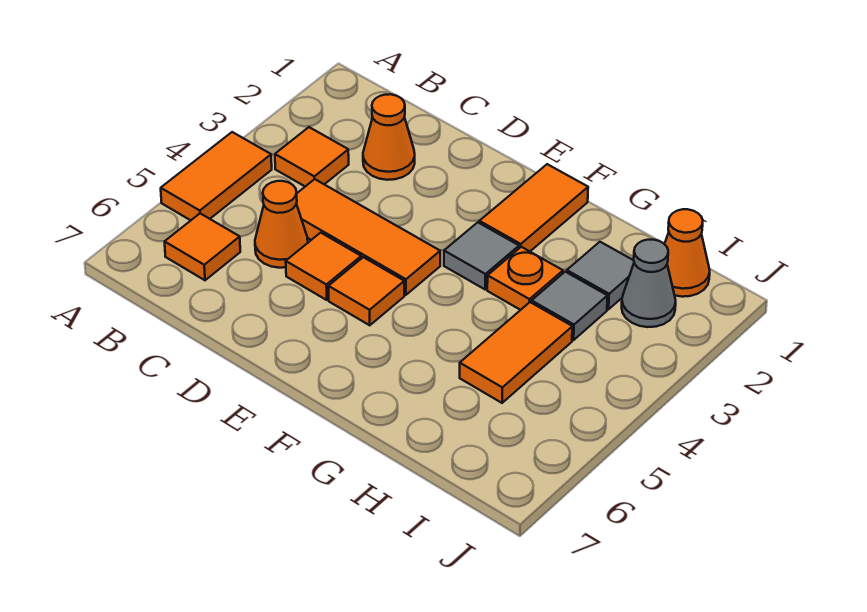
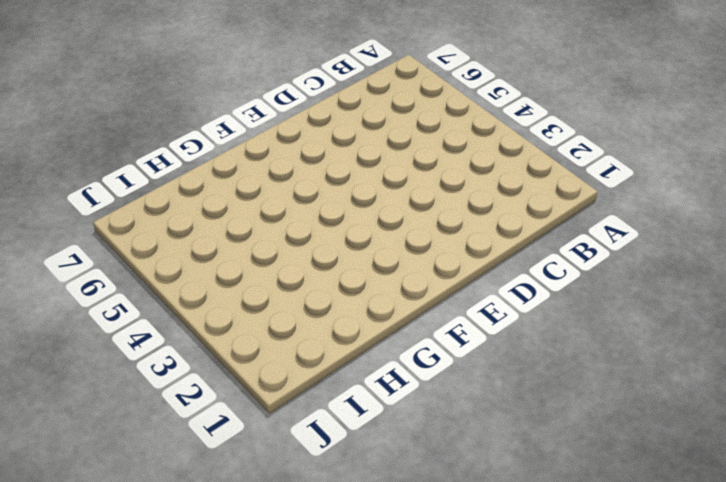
none -> orange tile A4:A5 level 1
none -> orange tile B3 level 1
none -> orange tile B6 level 1

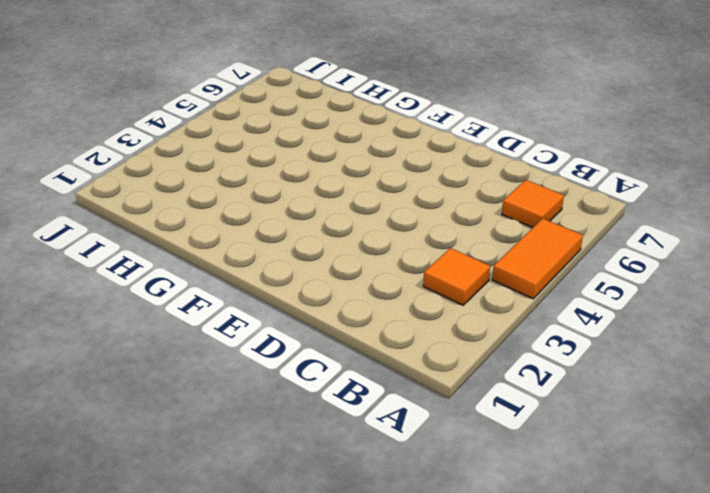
none -> orange cone C2 level 1
none -> orange tile C4:E4 level 1
none -> orange cone C5 level 1

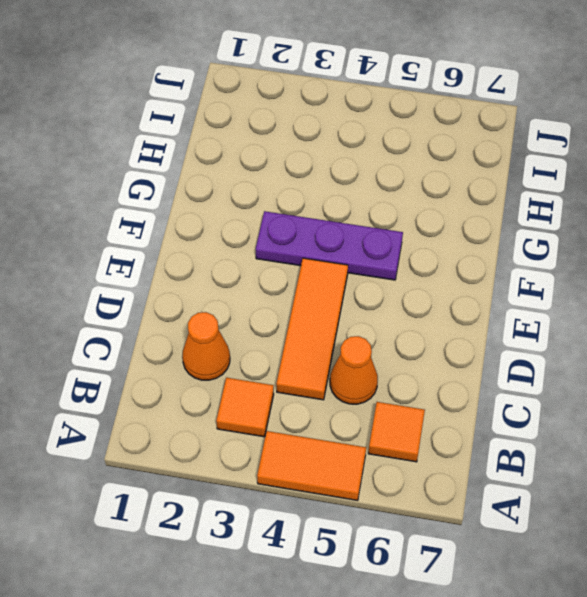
purple plate F3:F5 level 1 -> grey tile F3 level 1
none -> orange tile D5 level 1
none -> orange tile E5 level 1
none -> orange tile F1:F2 level 1

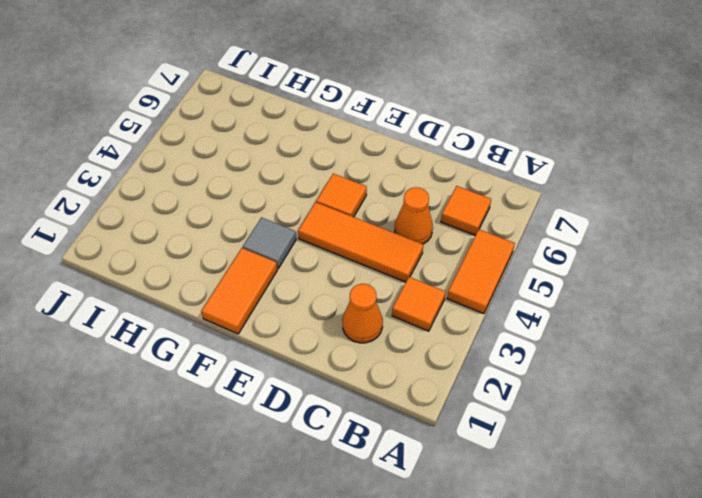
none -> orange tile D5 level 1
none -> orange plate G3 level 1
none -> grey tile H2 level 1

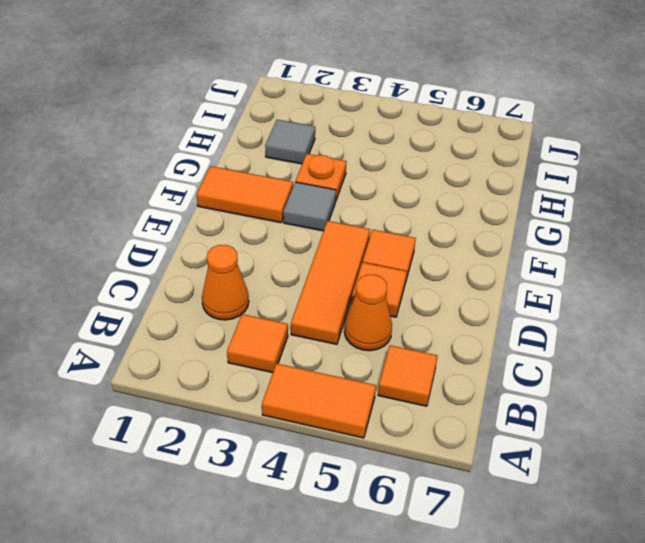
none -> grey tile H3 level 1
none -> orange tile H4:H5 level 1
none -> orange cone I1 level 1

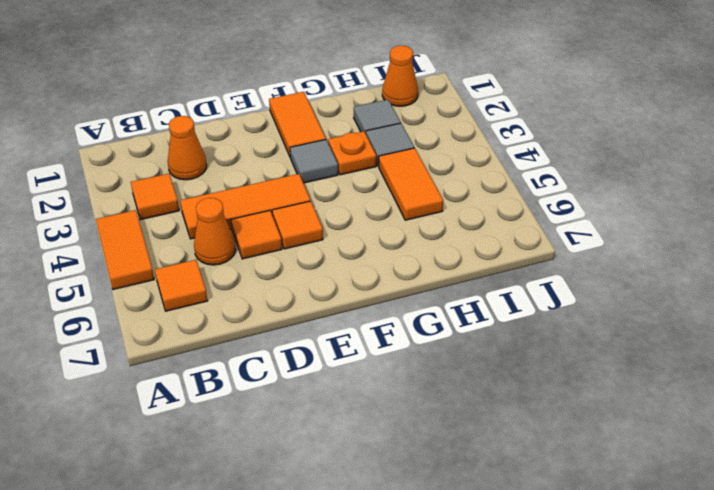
none -> grey cone I2 level 1

